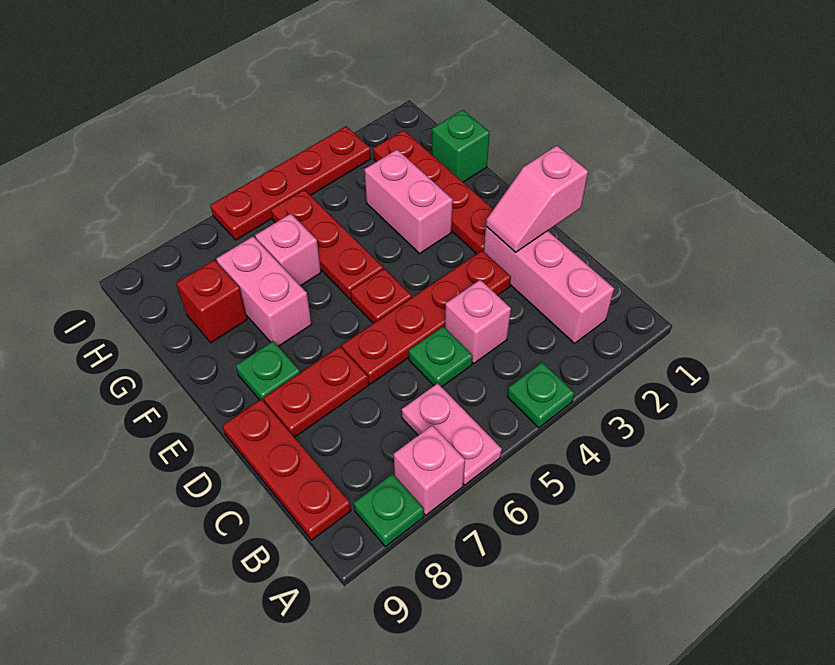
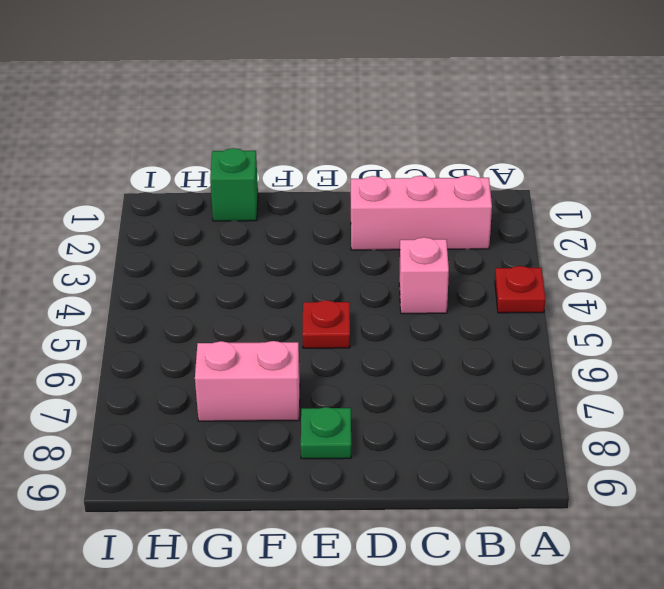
red plate A4 level 1 -> green plate A4 level 1
none -> pink plate A6:B6 level 1
none -> pink brick A7 level 1
none -> green plate A8 level 1

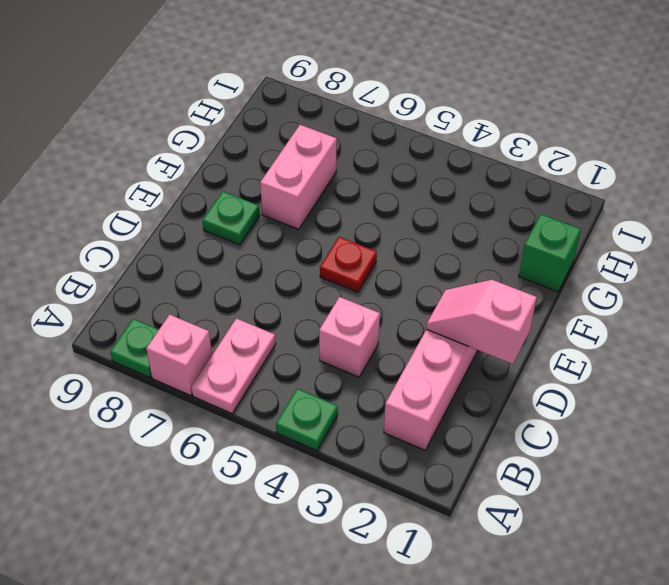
none -> red plate B9:D9 level 1
none -> green plate C5 level 1
none -> red plate D3:D6 level 1

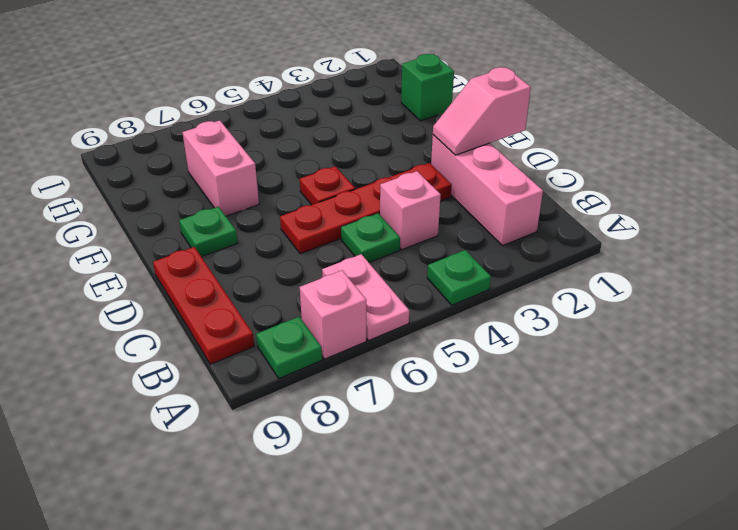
none -> red plate D7:D8 level 1
none -> red plate E2:H2 level 1
none -> pink brick F3:G3 level 1

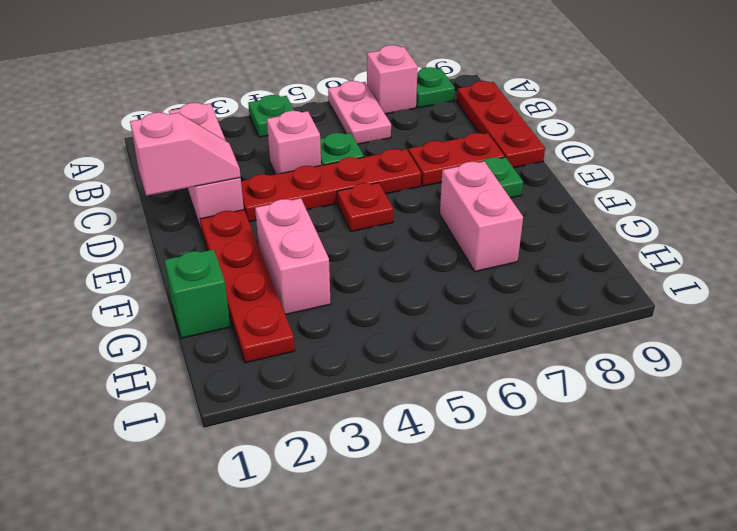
none -> red plate F5:H5 level 1
none -> pink brick G6 level 1
none -> red brick G8 level 1

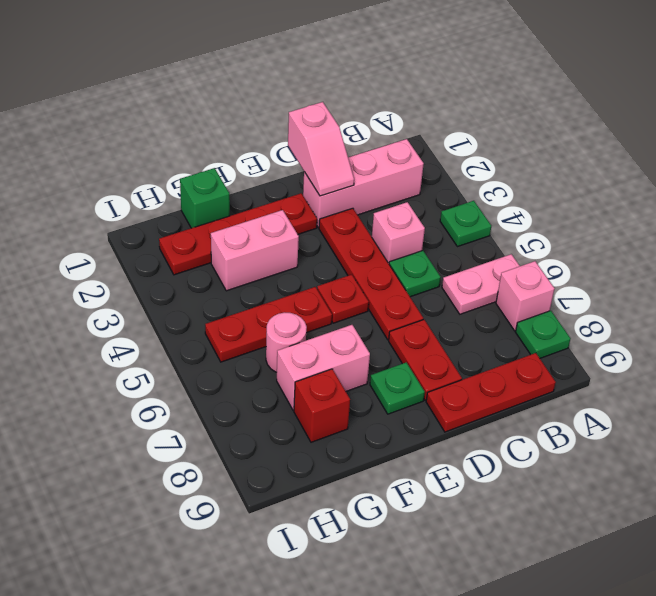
pink round brick G6 level 1 -> pink brick G6 level 1
none -> red plate I3:I6 level 1

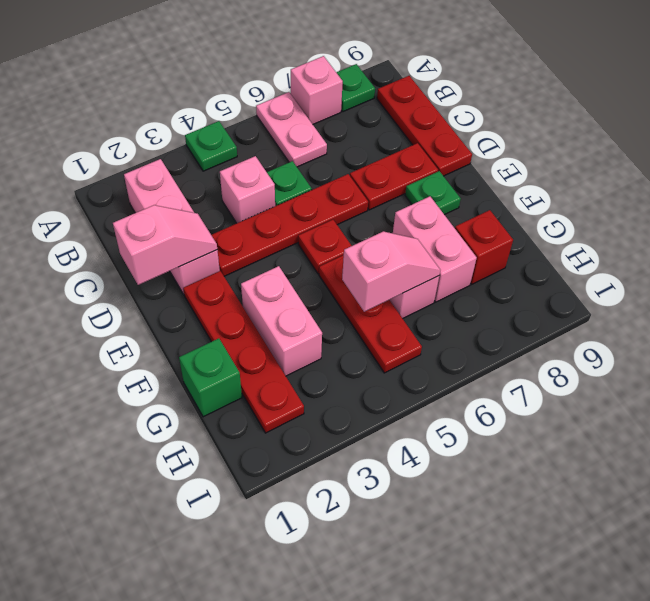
pink slope G5:G6 level 2 top 5 -> none
none -> red plate I3:I6 level 1

